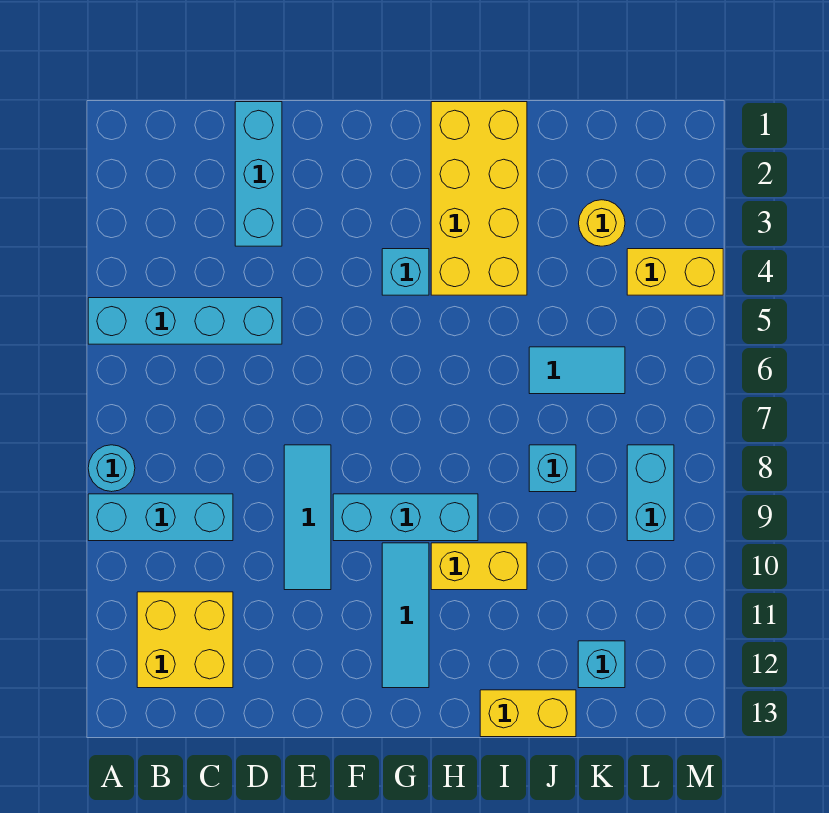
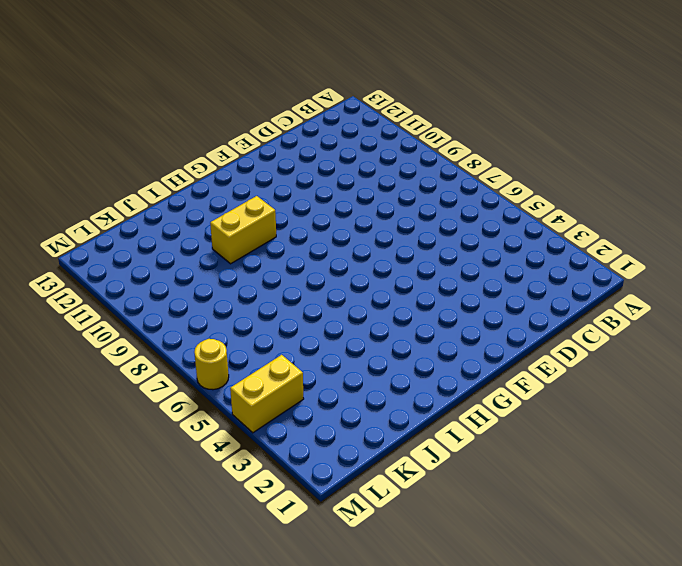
yellow round brick M6 level 1 -> yellow round brick K3 level 1
none -> cyan brick A5:D5 level 1
none -> cyan round brick A8 level 1
none -> cyan brick A9:C9 level 1

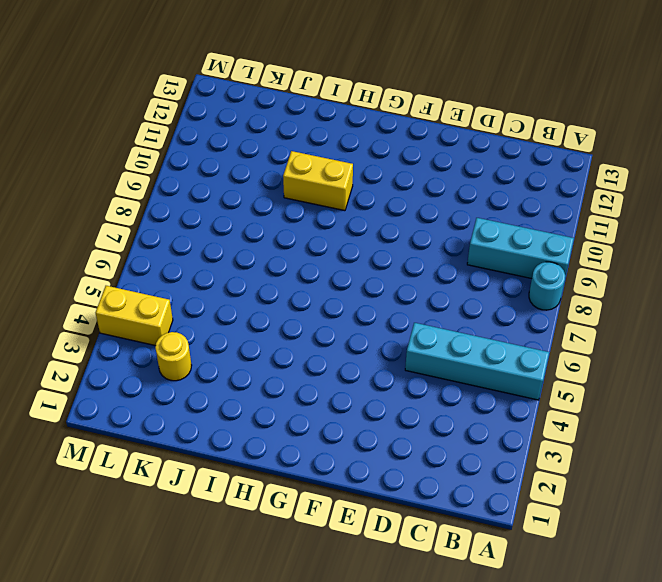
none -> yellow brick B11:C12 level 1
none -> cyan brick D1:D3 level 1
none -> cyan tile E8:E10 level 1

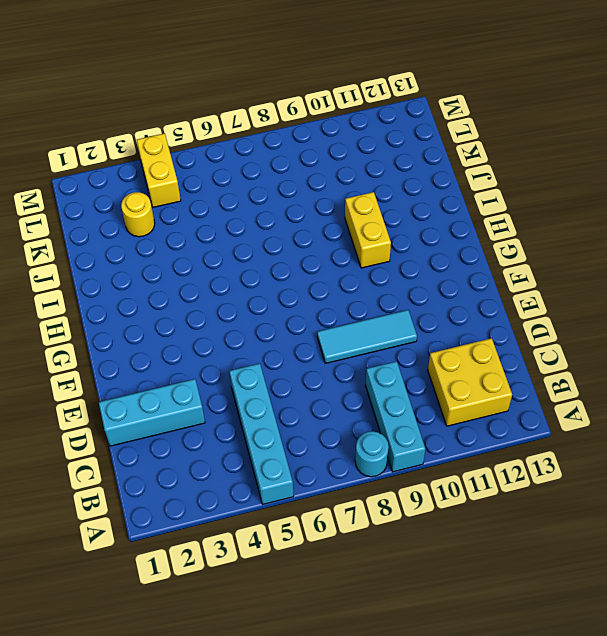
none -> cyan brick F9:H9 level 1
none -> cyan brick G4 level 1
none -> cyan tile G10:G12 level 1

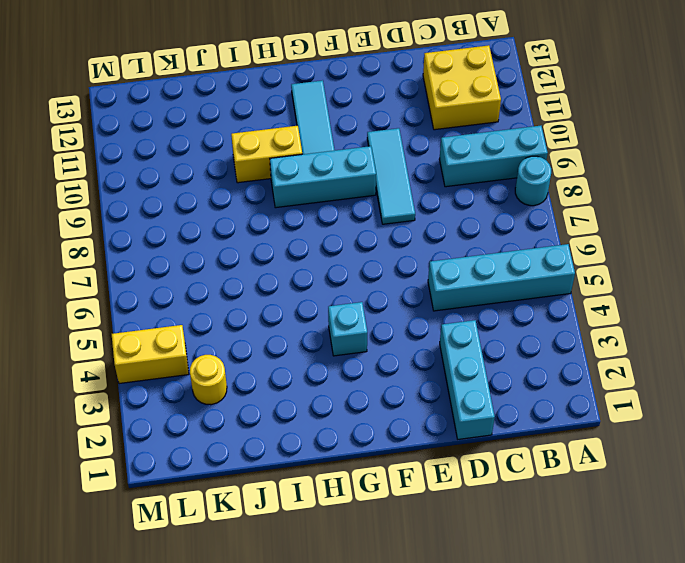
none -> yellow brick H1:I4 level 1
none -> yellow brick I13:J13 level 1
none -> cyan tile J6:K6 level 1

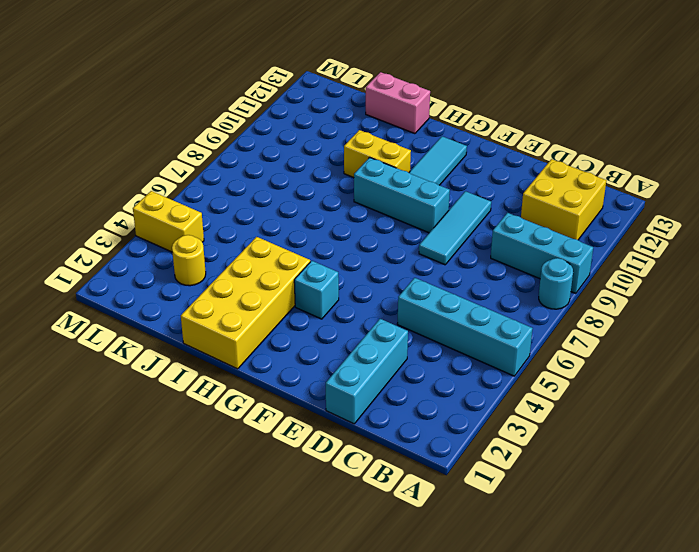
pink brick I13:J13 level 1 -> yellow brick I13:J13 level 1
none -> cyan tile J6:K6 level 1
none -> cyan brick J8 level 1
none -> cyan brick K12 level 1

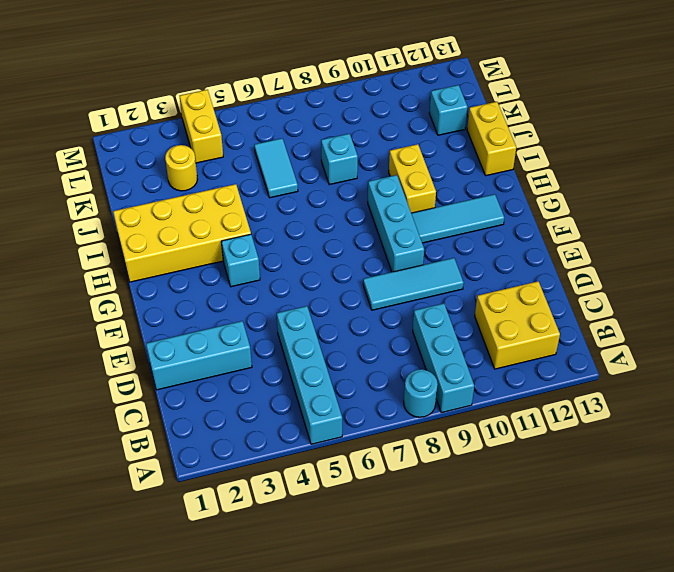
none -> cyan brick L8:L9 level 1

